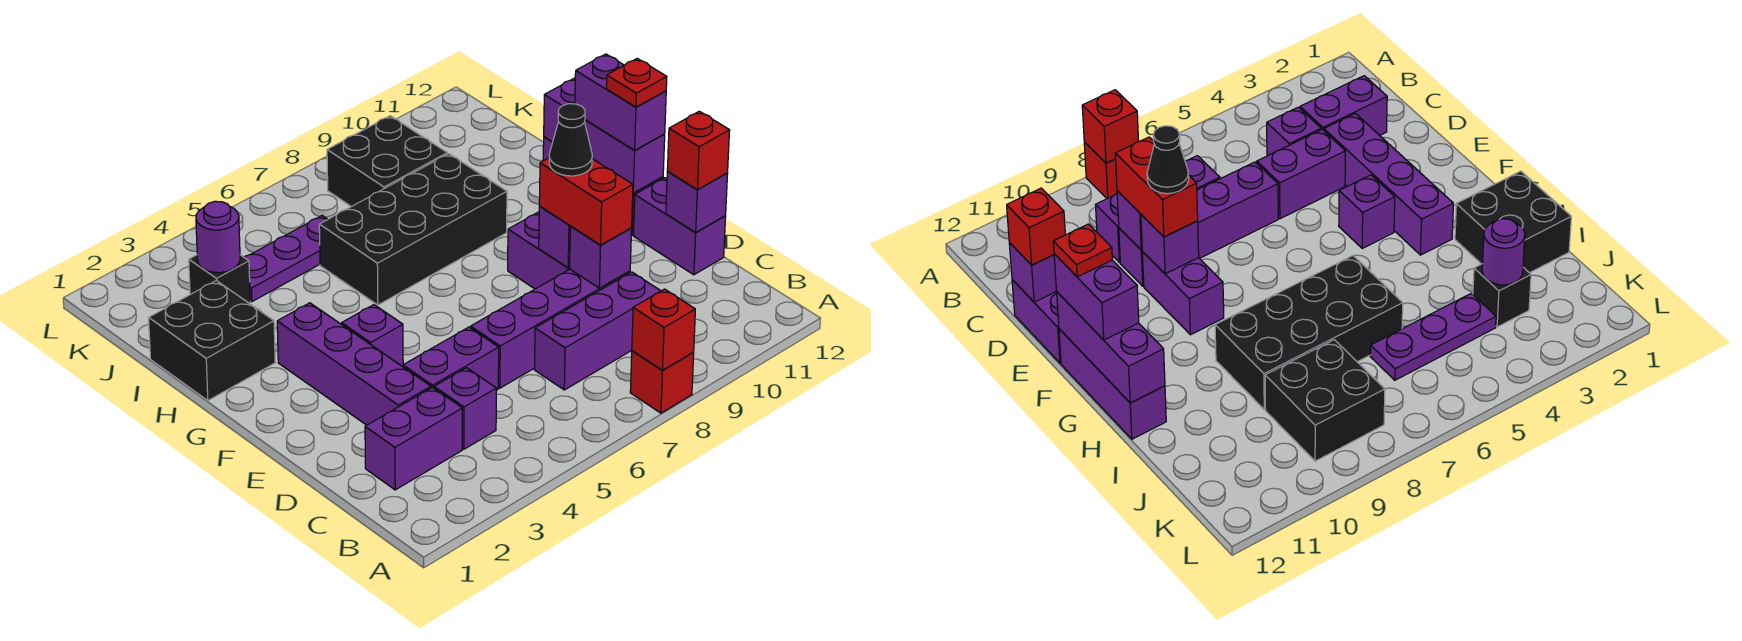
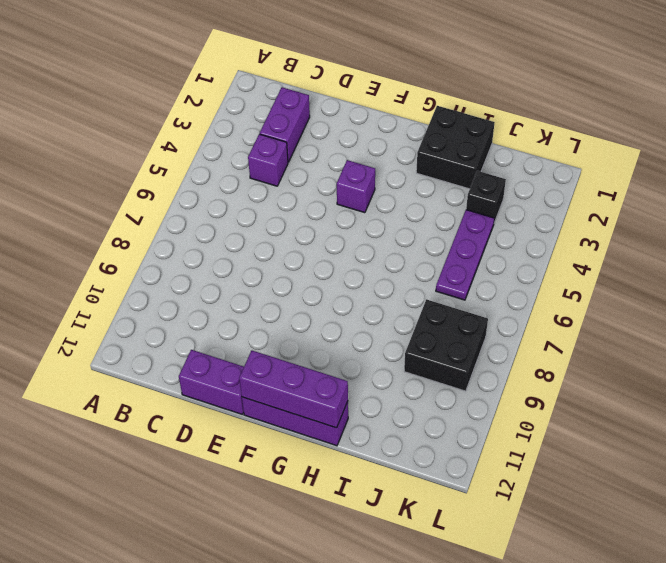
none -> red brick A8 level 1
none -> purple brick C7:C9 level 1
none -> purple brick D3:G3 level 1

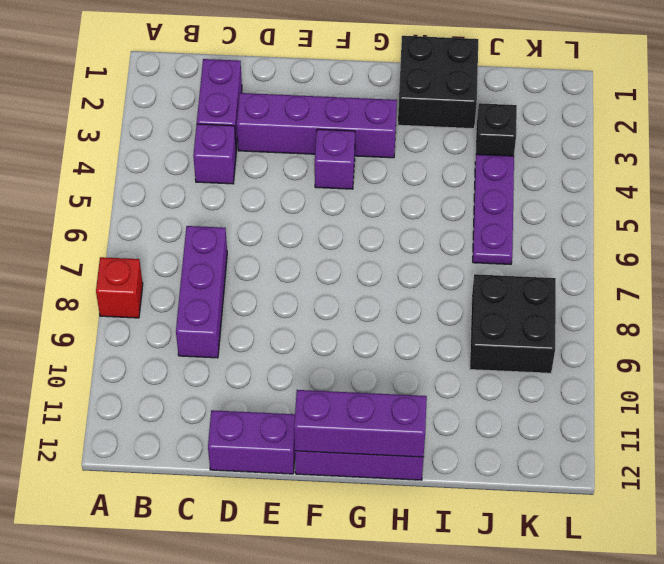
none -> purple brick D4:D5 level 1
none -> purple brick D6:D9 level 1
none -> purple brick E9:F9 level 1

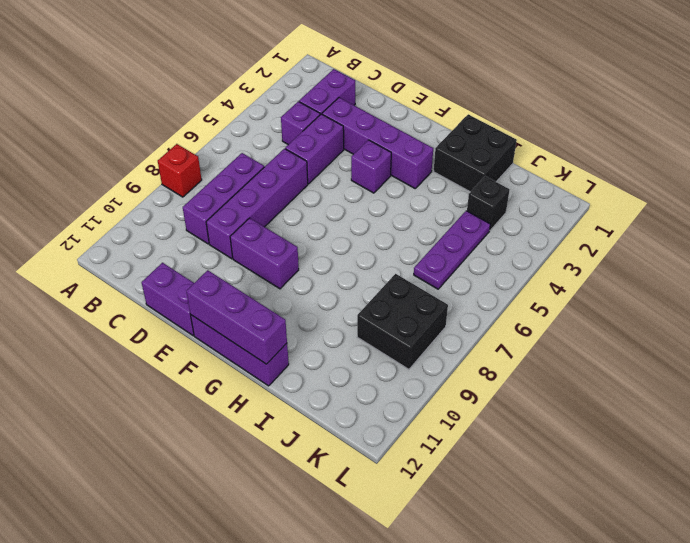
none -> black brick H6:I9 level 1
none -> red brick A8 level 2
none -> purple brick D9 level 2

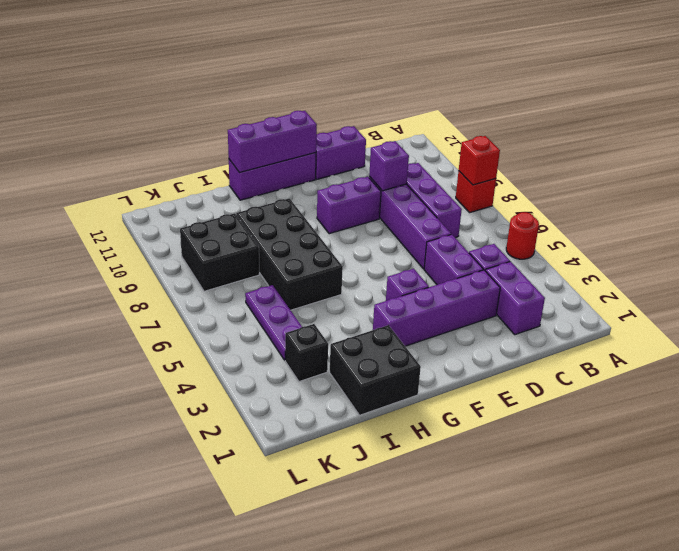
red round brick A5 level 1 -> none
none -> purple brick D12 level 2
none -> purple brick E9 level 2
none -> purple round brick J3 level 2

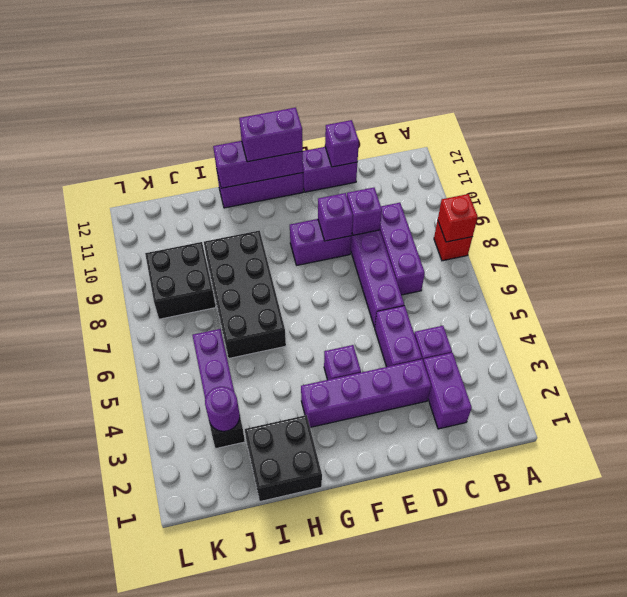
none -> red brick D9:E9 level 3
none -> red brick D12 level 3
none -> black cone E9 level 4

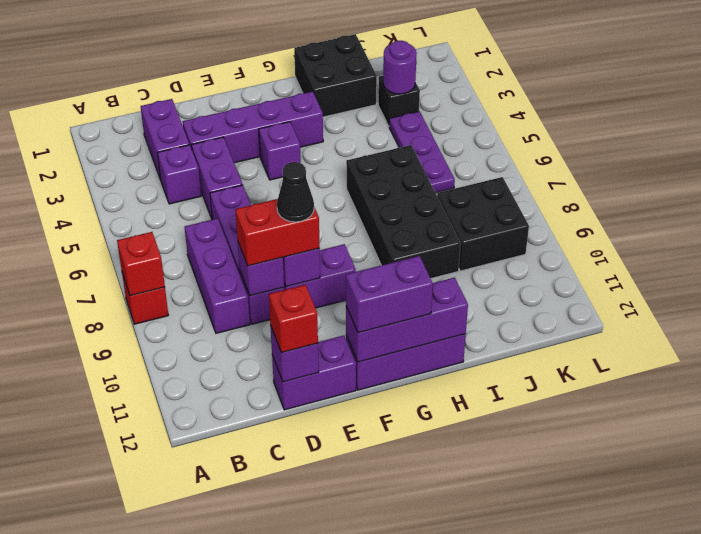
none -> red plate F12 level 4

